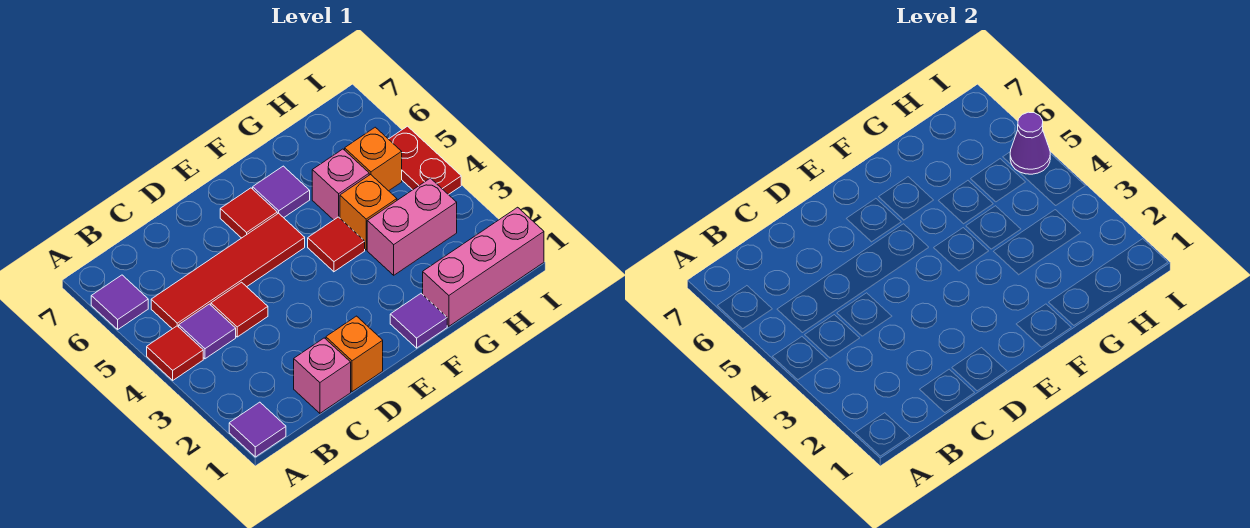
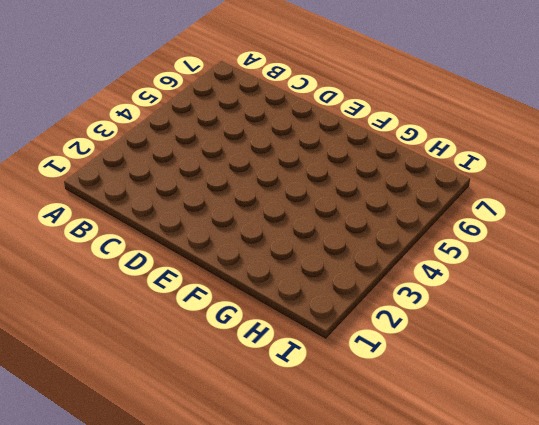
none -> purple tile A1 level 1
none -> red tile A4 level 1
none -> purple tile A6 level 1

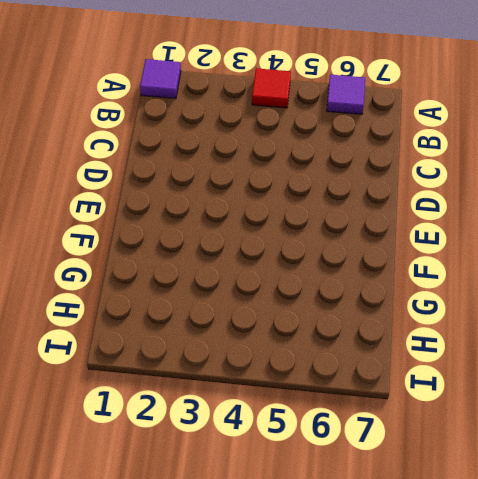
none -> purple tile B4 level 1
none -> red tile B5:E5 level 1
none -> pink brick C1 level 1

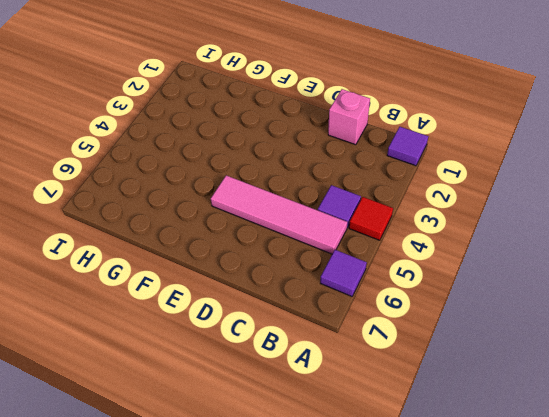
pink tile B5:E5 level 1 -> red tile B5:E5 level 1
none -> red tile C4 level 1
none -> orange brick D1 level 1
none -> red tile E6 level 1

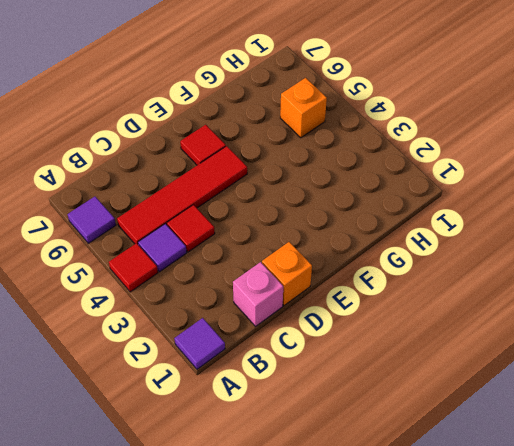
none -> purple tile F1 level 1
none -> red tile F4 level 1
none -> purple tile F6 level 1

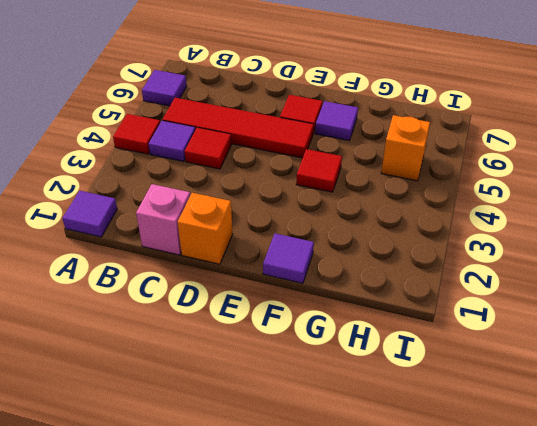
none -> pink brick G1:I1 level 1
none -> pink brick G3:H3 level 1
none -> orange brick G4 level 1

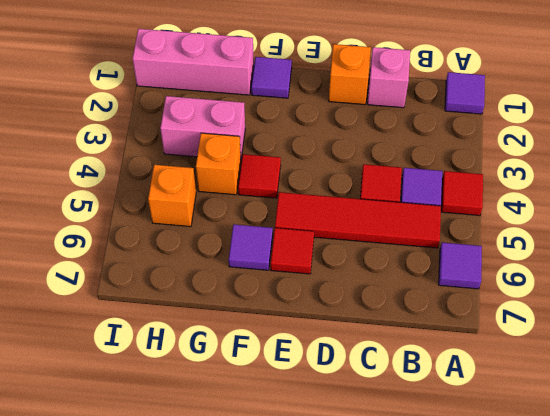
none -> pink brick G5 level 1
none -> red plate I4:I5 level 1
none -> purple cone I5 level 2

